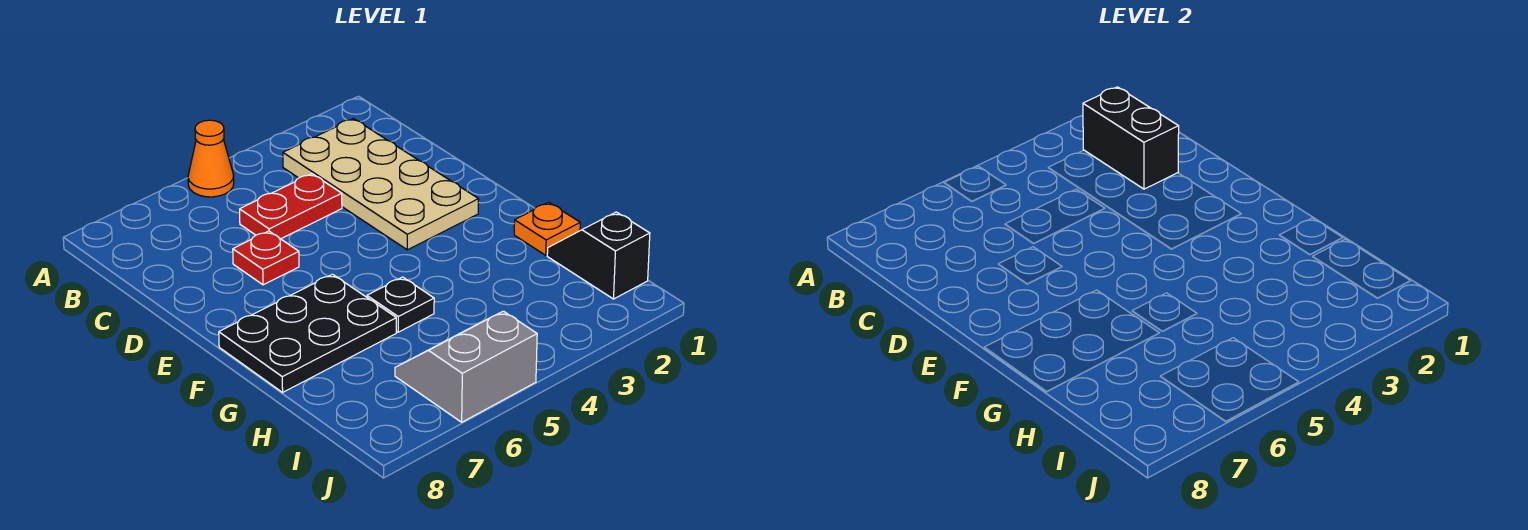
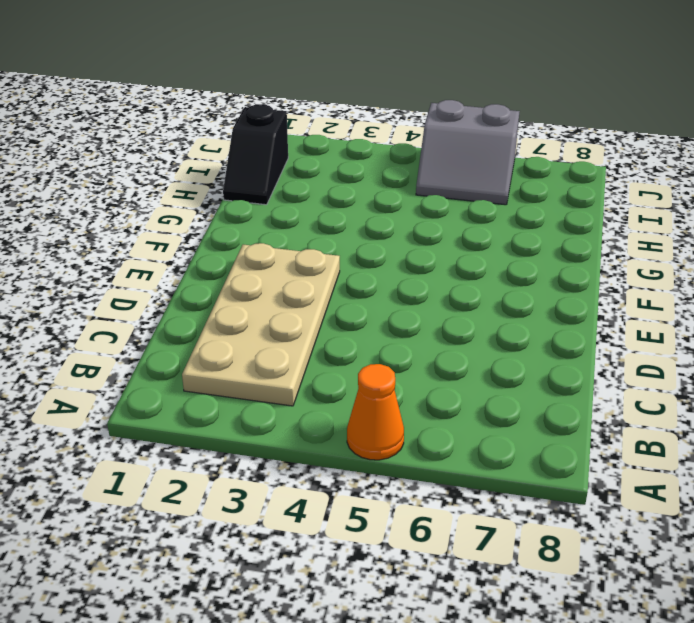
none -> red plate C4:C5 level 1
none -> red plate D6 level 1

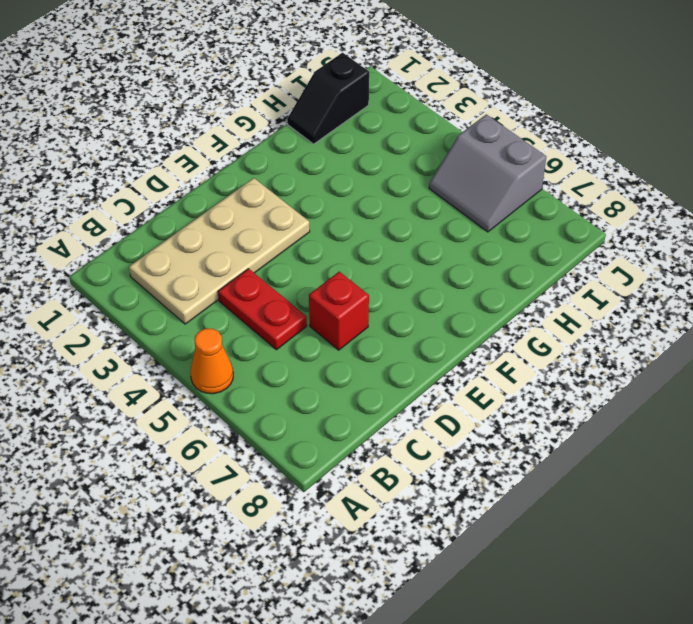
red brick D6 level 1 -> red plate D6 level 1
none -> black plate F6:G8 level 1
none -> orange plate G1 level 1

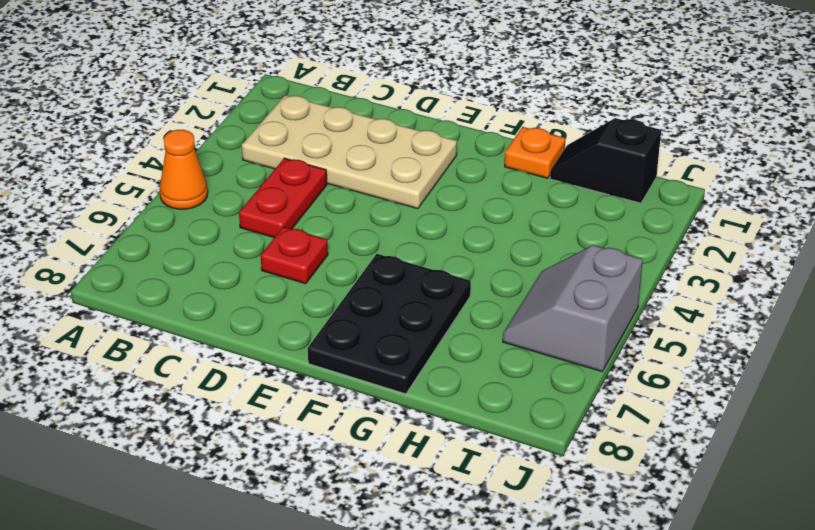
none -> black plate G5 level 1
none -> black brick B2:C2 level 2

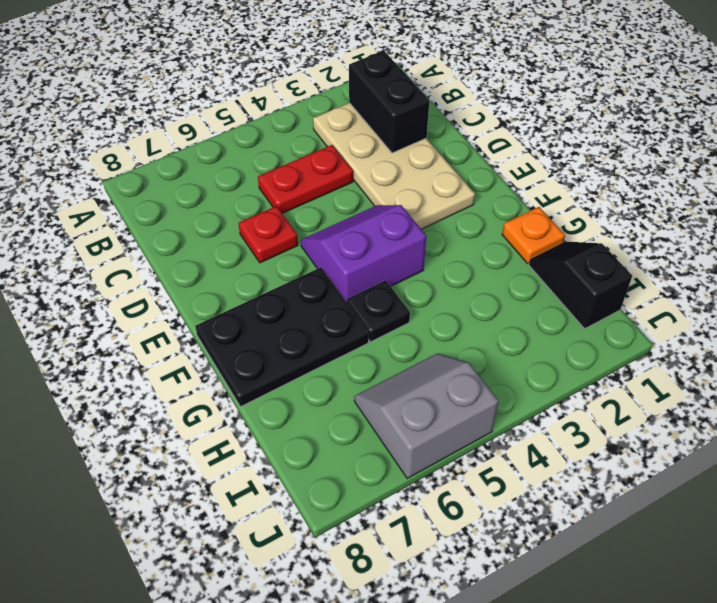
purple slope E4:F5 level 1 top F -> none
none -> orange cone A5 level 1

